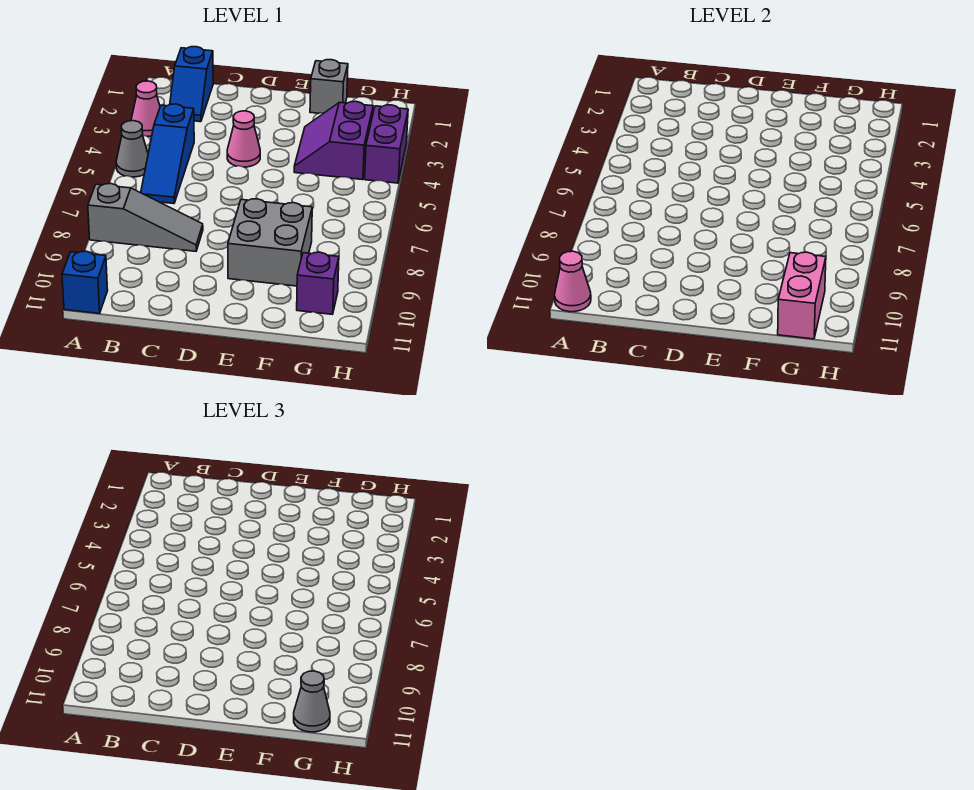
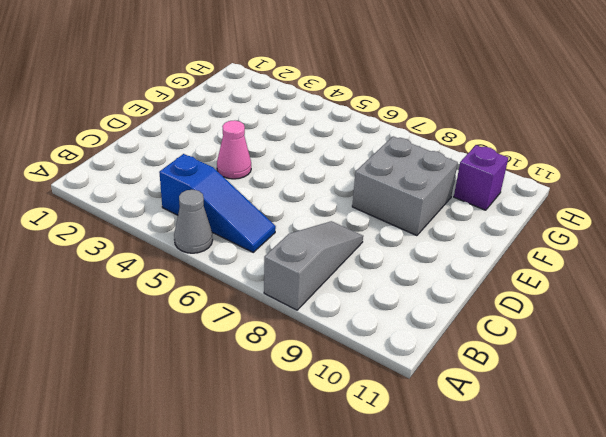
none -> pink cone A3 level 1
none -> blue brick A11 level 1
none -> blue slope B1:B2 level 1 top 1

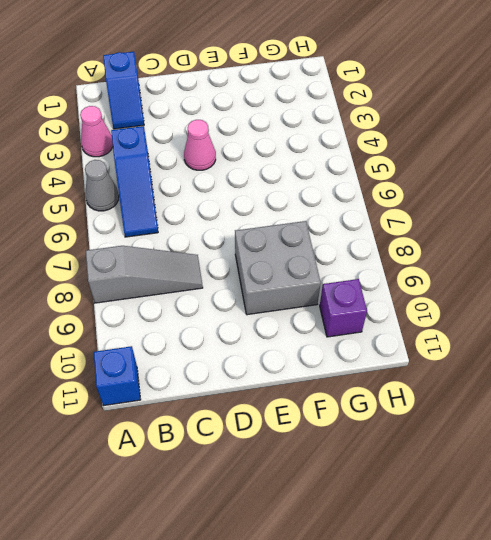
none -> grey brick F1 level 1
none -> purple slope F3:G4 level 1 top G
none -> purple brick H3:H4 level 1

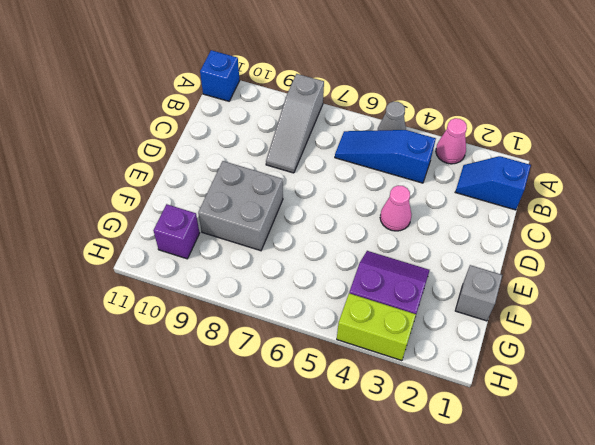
lime brick H3:H4 level 1 -> purple brick H3:H4 level 1
none -> pink cone A11 level 2
none -> pink brick G10:G11 level 2
none -> grey cone G11 level 3

